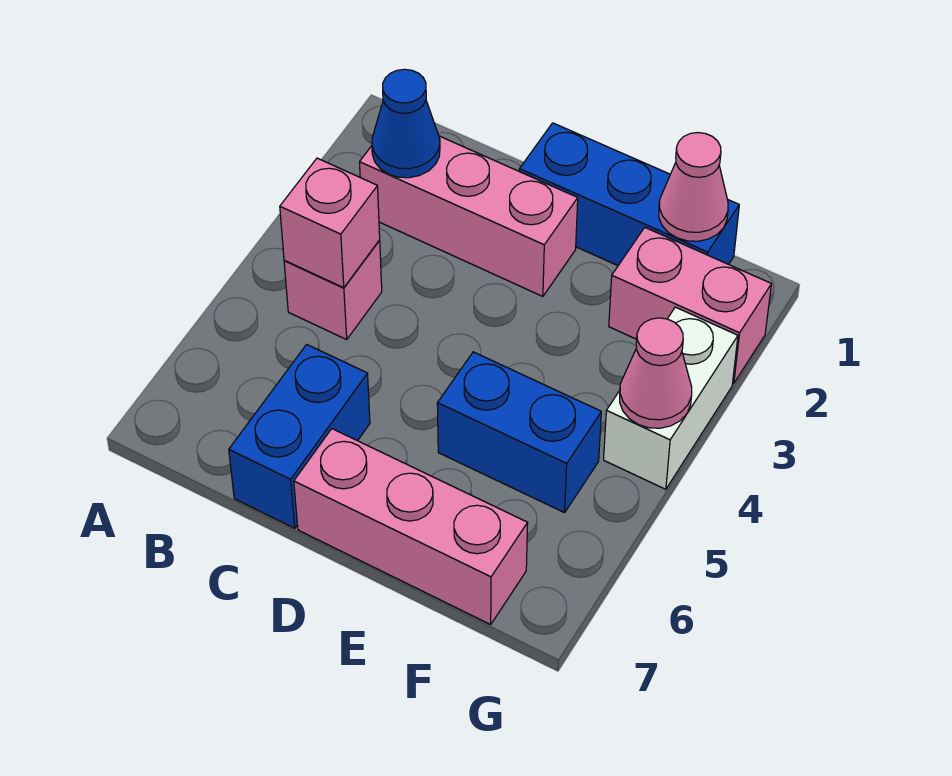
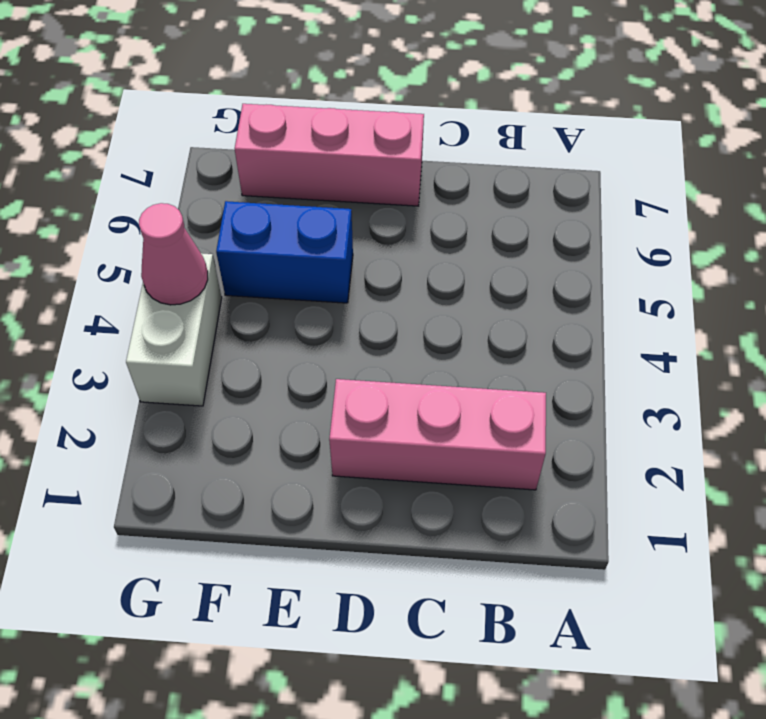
none -> pink brick B4 level 1
none -> blue brick C6:C7 level 1
none -> blue brick D1:F1 level 1

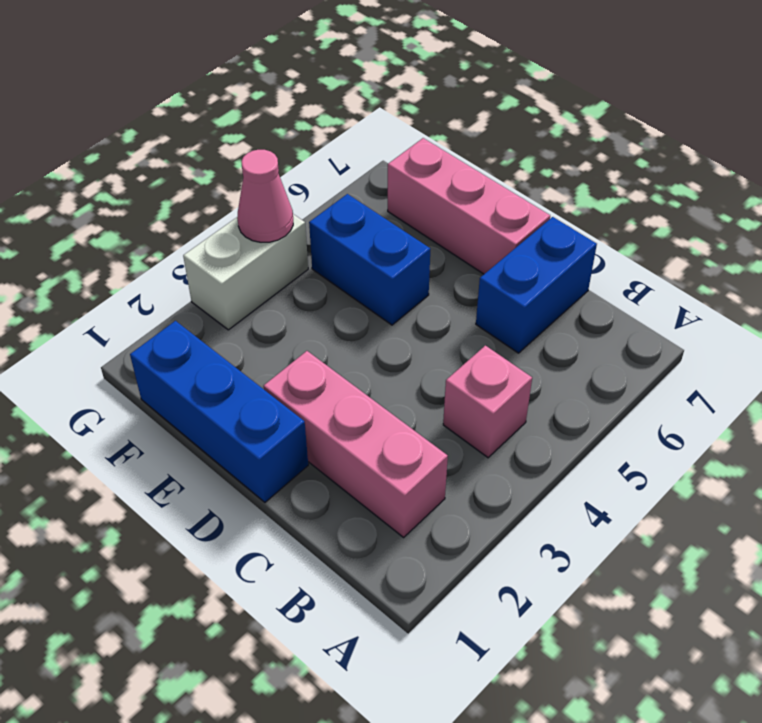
none -> pink brick F2:G2 level 1
none -> blue cone B2 level 2
none -> pink brick B4 level 2

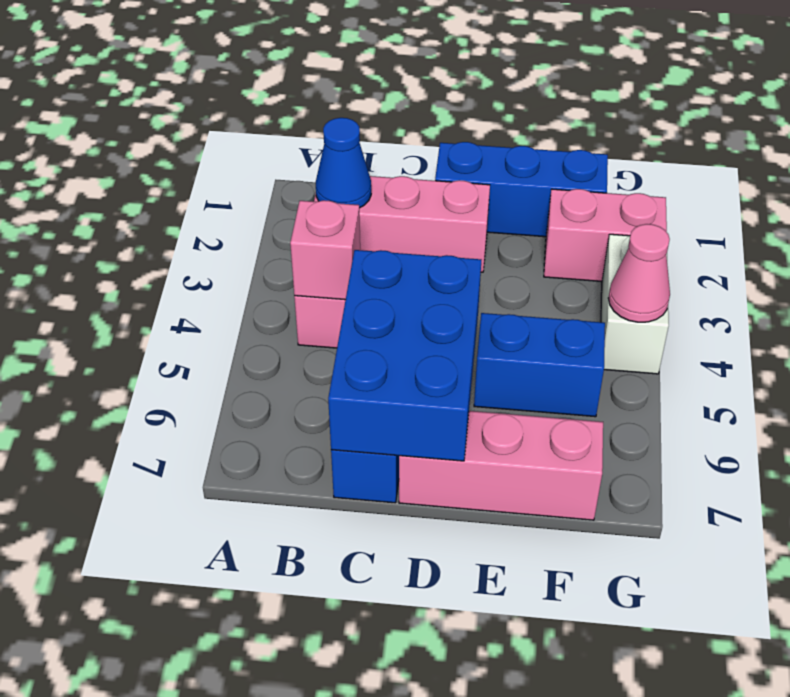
blue brick C5:D7 level 2 -> none
none -> pink cone F1 level 2

